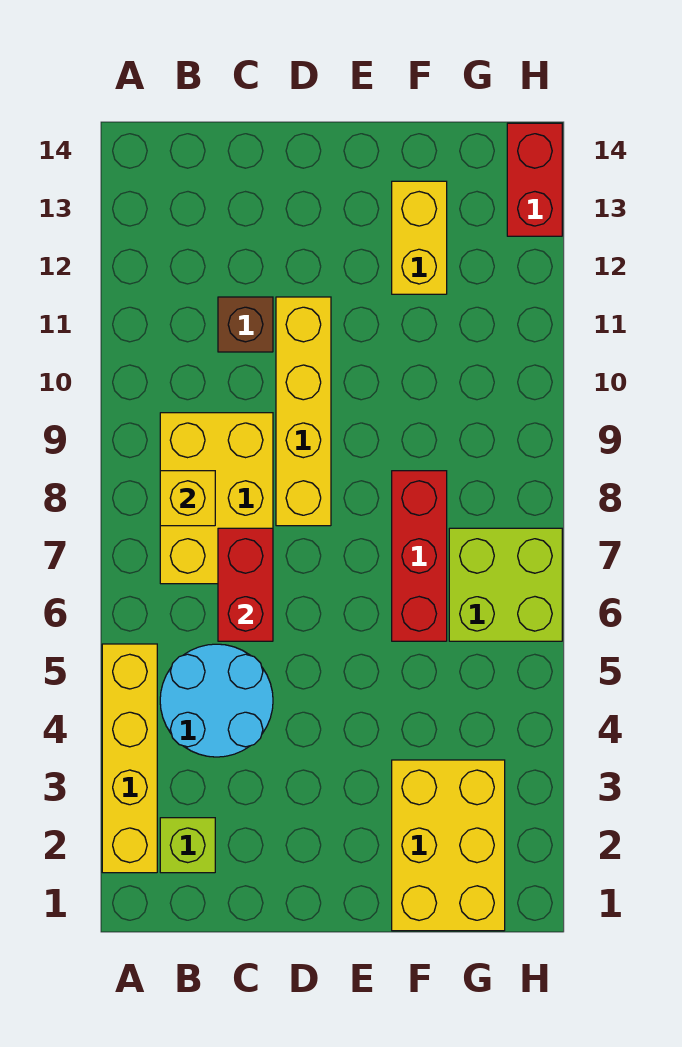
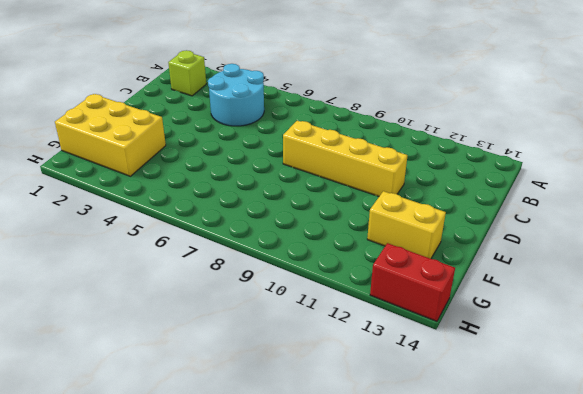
none -> yellow brick A2:A5 level 1
none -> yellow brick B7:C9 level 1
none -> brown brick C11 level 1

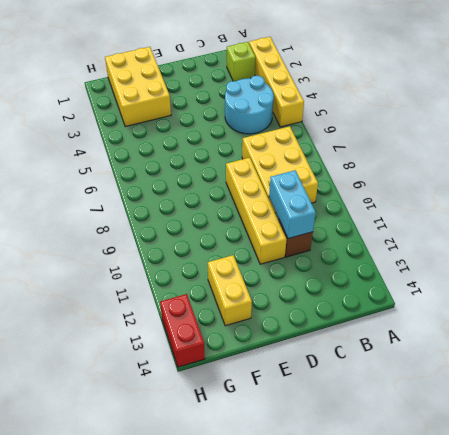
cyan brick C10:C11 level 2 -> none
none -> red brick F6:F8 level 1
none -> lime brick G6:H7 level 1
none -> yellow brick B8 level 2

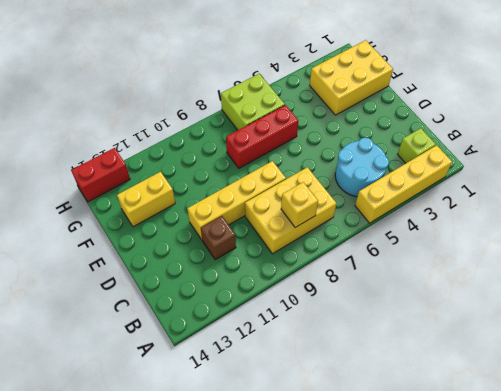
none -> red brick C6:C7 level 2

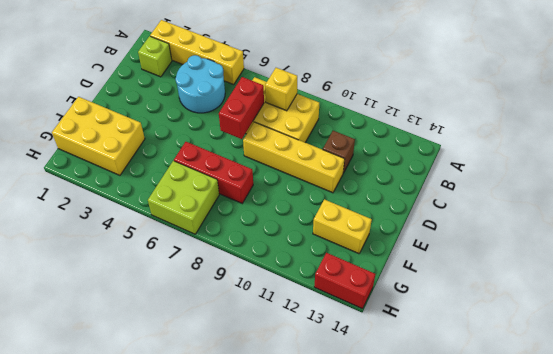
red brick C7:D7 level 2 -> red brick C6:C7 level 2

